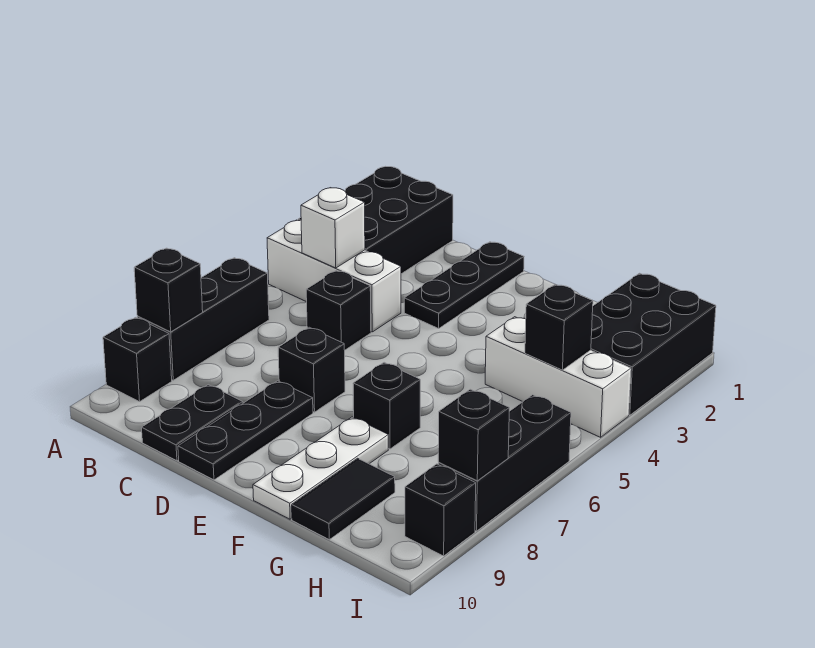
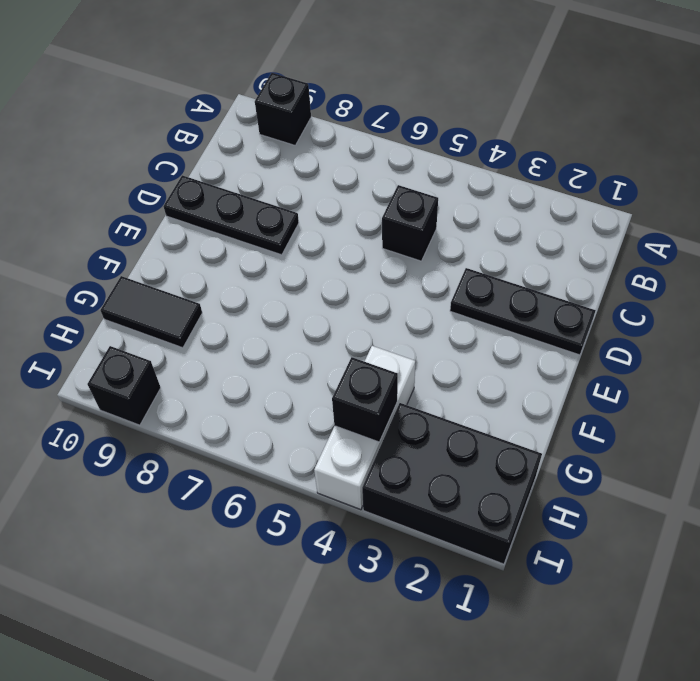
none -> black brick A1:B3 level 1
none -> white brick A4:C4 level 1
none -> black brick A6:A8 level 1

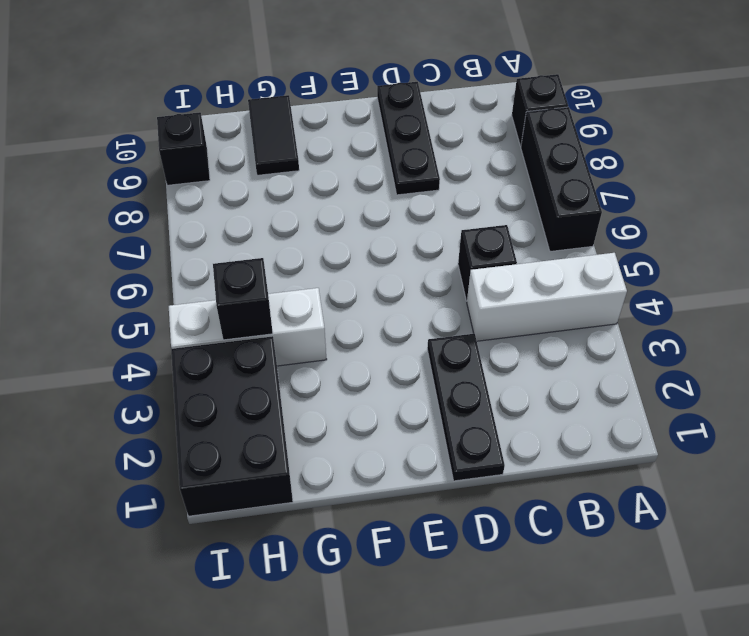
none -> black brick A1:B3 level 1
none -> black plate C9:C10 level 1
none -> black brick D7 level 1

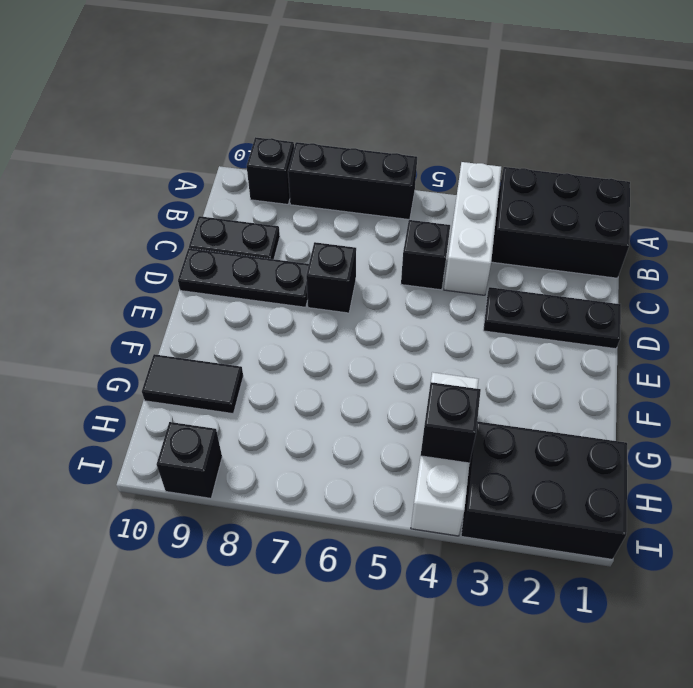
none -> black brick F7 level 1
none -> white plate F8:F10 level 1
none -> black brick I6:I8 level 1

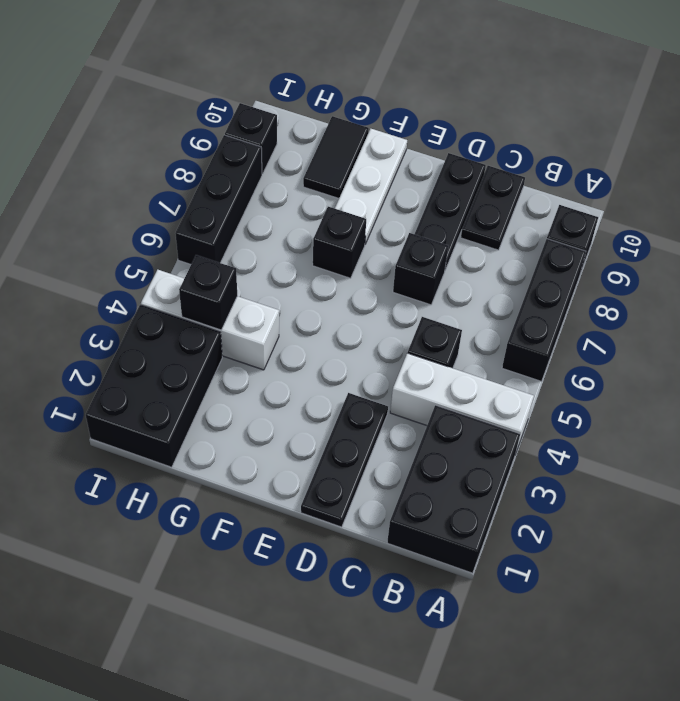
none -> black brick A8 level 2
none -> white brick B4 level 2
none -> black brick I8 level 2

